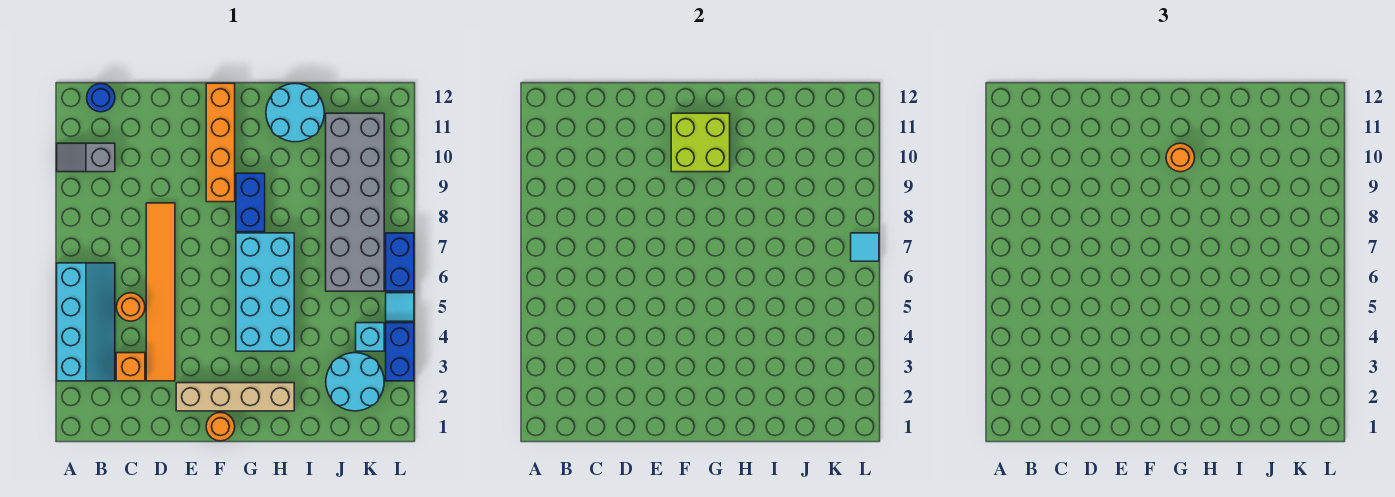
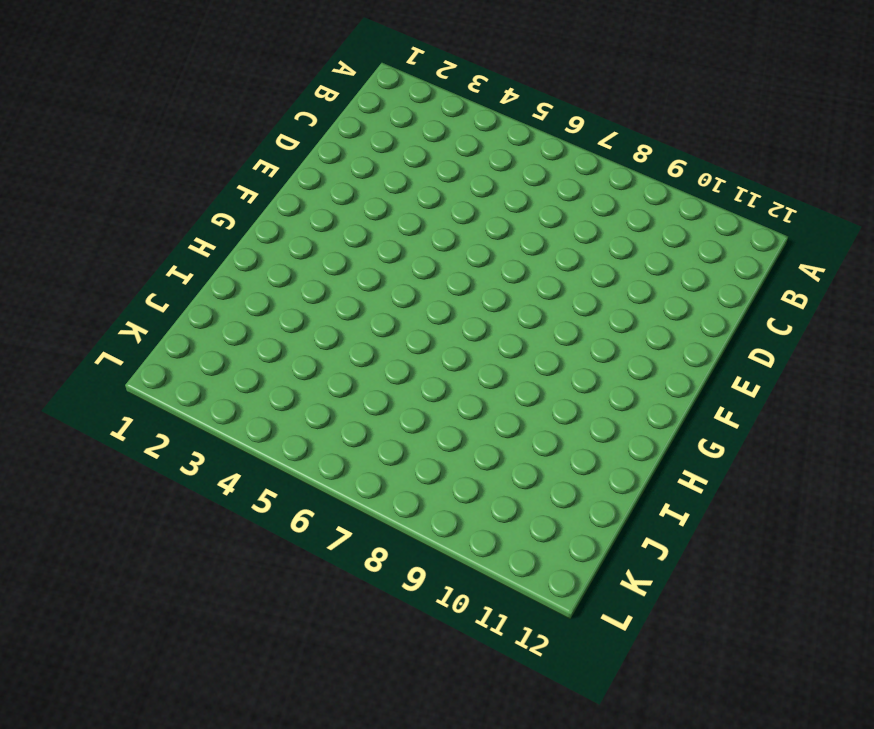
none -> cyan slope A3:B6 level 1 top A
none -> grey slope A10:B10 level 1 top B
none -> blue round brick B12 level 1

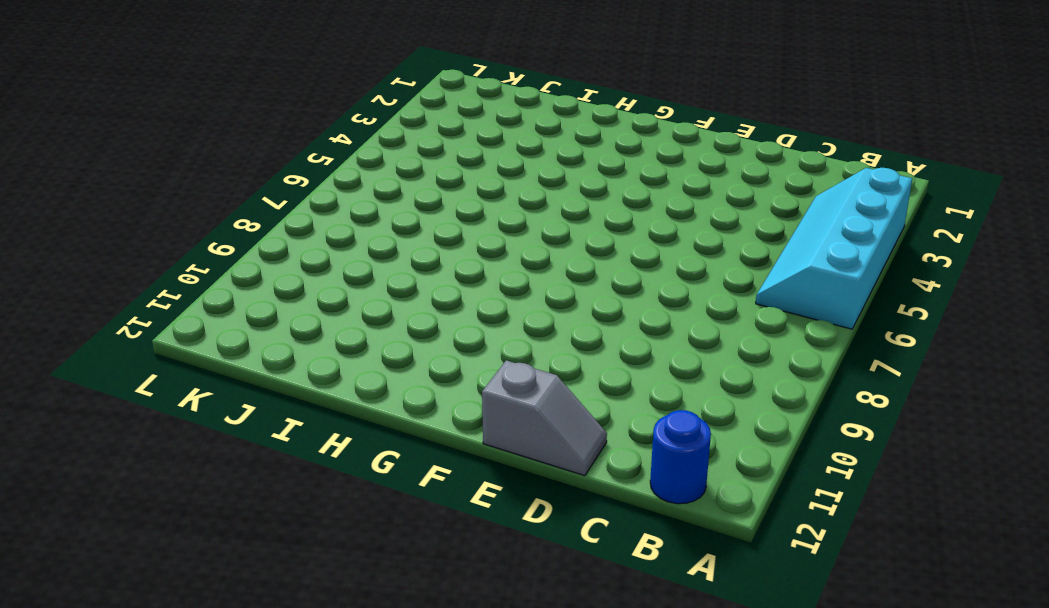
grey slope D12:E12 level 1 top E -> grey slope A10:B10 level 1 top B
none -> orange brick C3 level 1
none -> orange round brick C5 level 1
none -> orange tile D3:D8 level 1

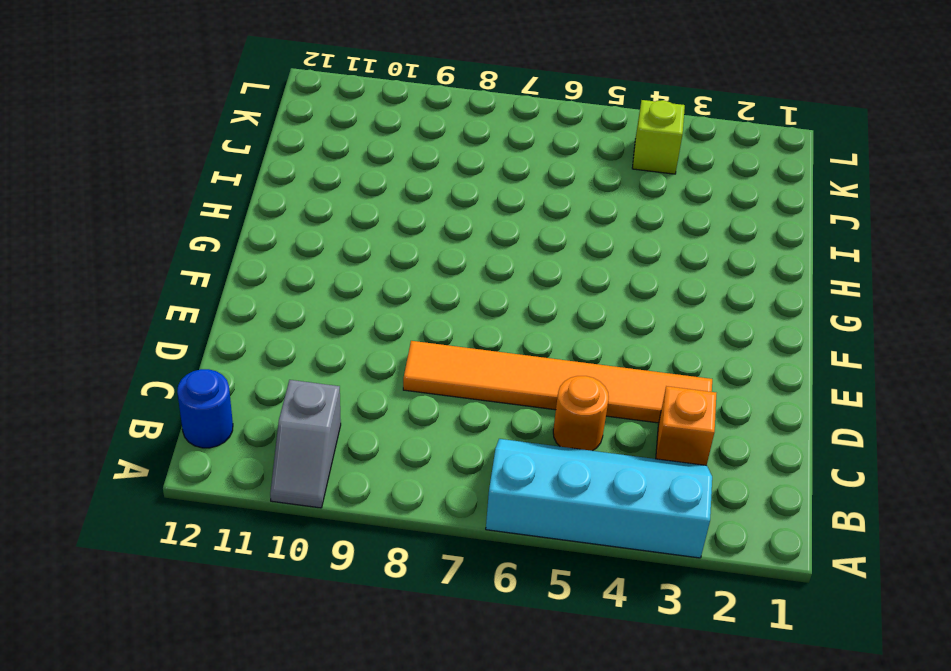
lime brick K4 level 1 -> cyan brick K4 level 1
none -> tan brick E2:H2 level 1
none -> orange round brick F1 level 1
none -> orange brick F9:F12 level 1

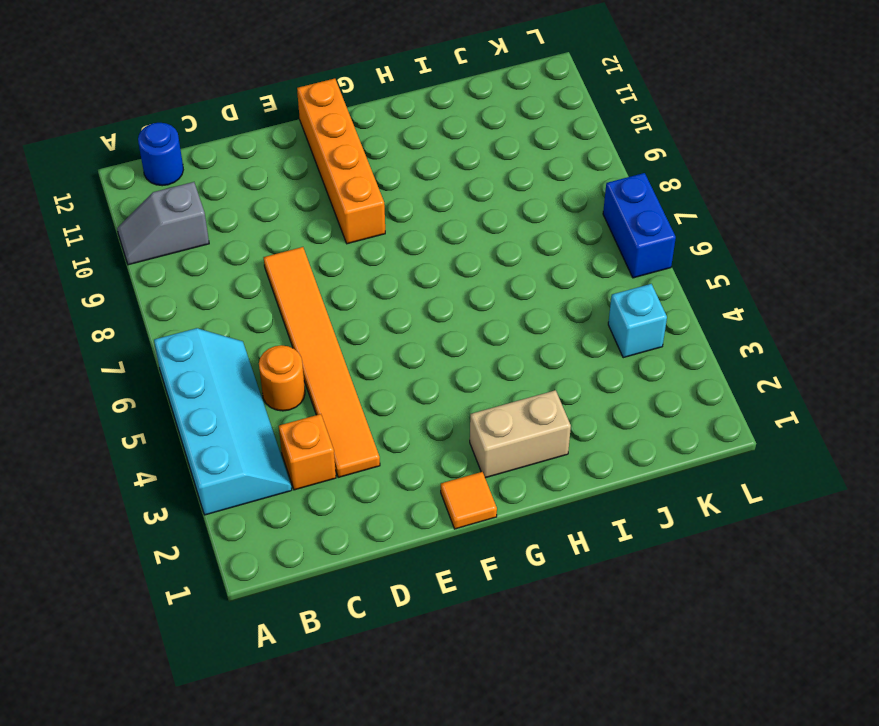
orange tile F1 level 1 -> orange round brick F1 level 1
tan brick G2:H2 level 1 -> tan brick E2:H2 level 1
none -> cyan brick G4:H7 level 1
none -> blue brick G8:G9 level 1
none -> cyan round brick H11:I12 level 1

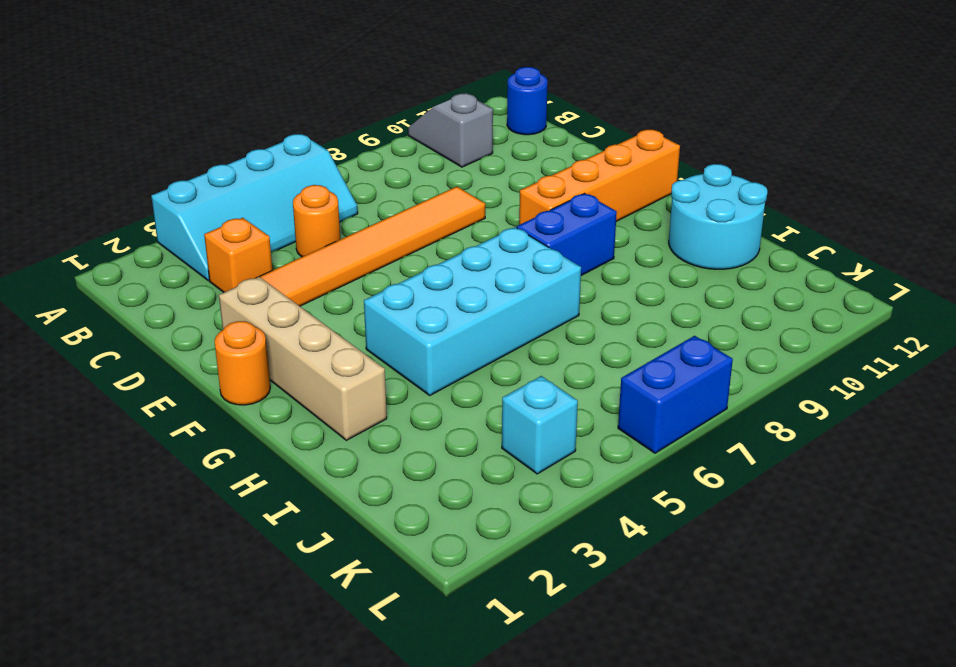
none -> cyan round brick J2:K3 level 1
none -> grey brick J6:K11 level 1
none -> blue brick L3:L4 level 1

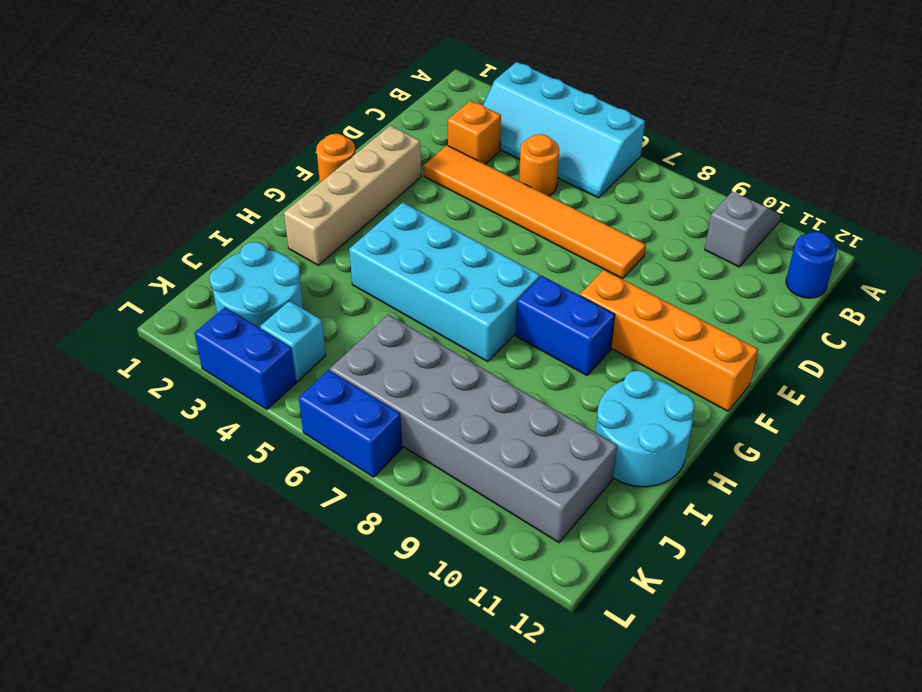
none -> cyan tile L5 level 1
none -> lime brick F10:G11 level 2
none -> cyan tile L7 level 2

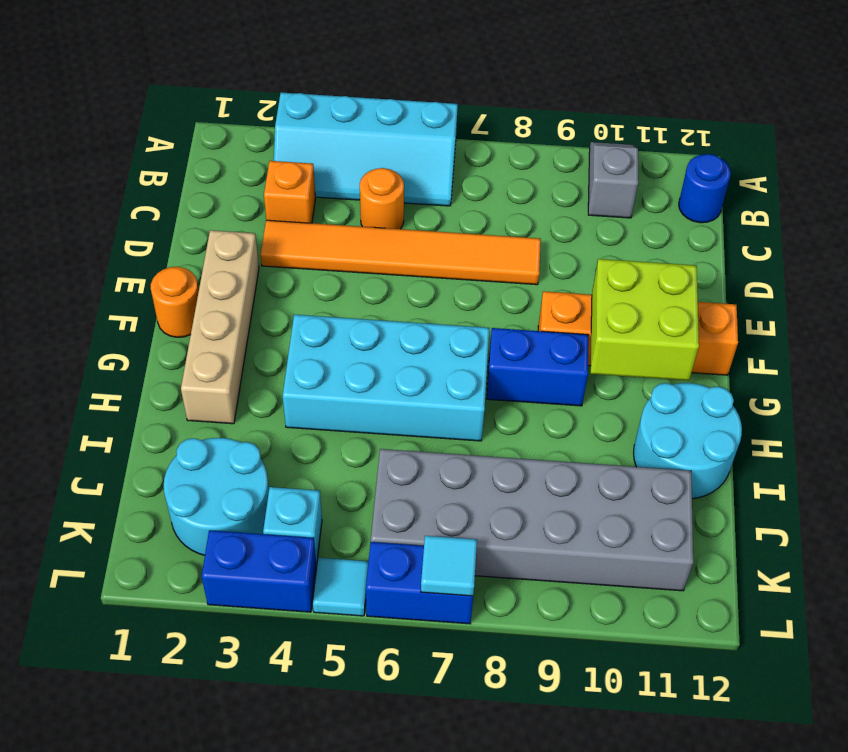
none -> orange round brick G10 level 3

